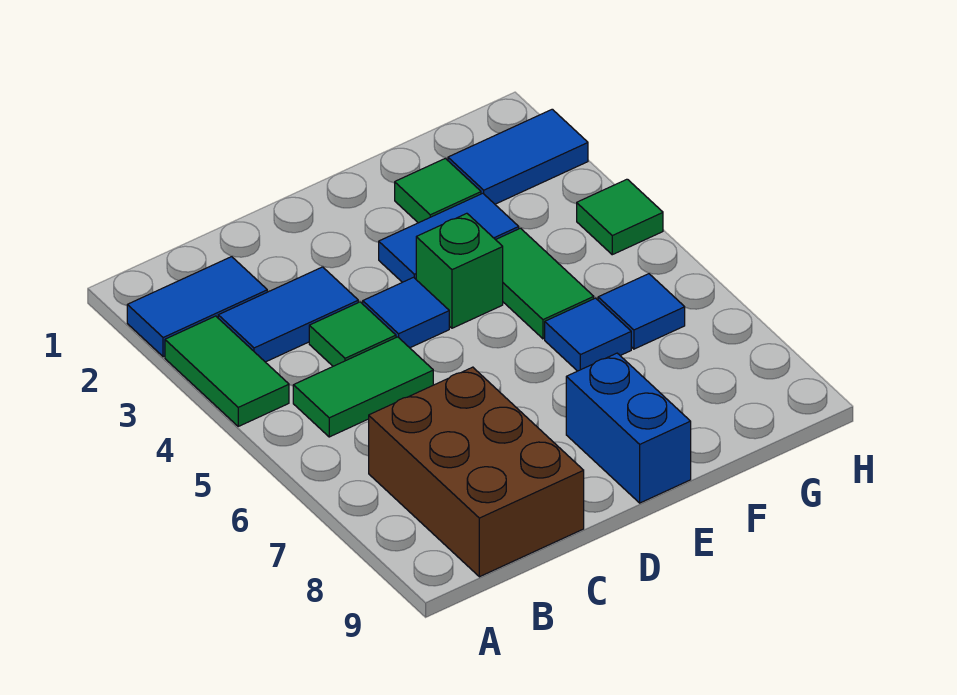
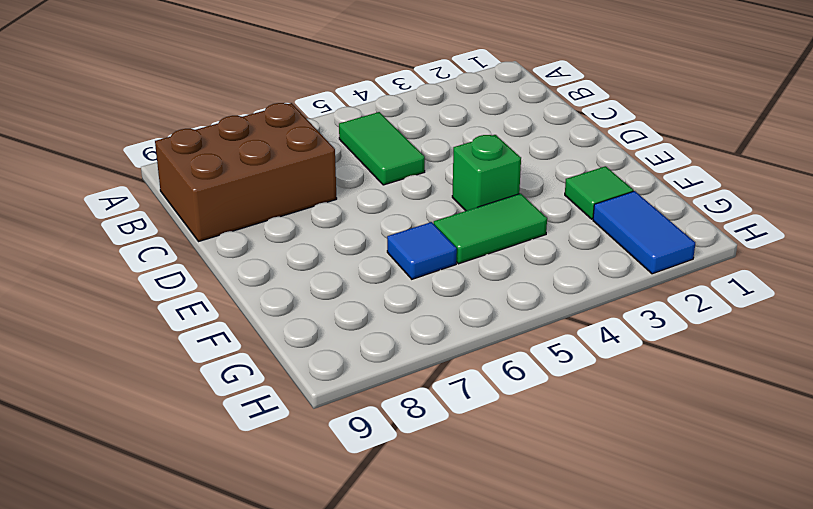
none -> blue tile A2:B2 level 1
none -> green tile A3:A4 level 1
none -> blue tile B3:C3 level 1

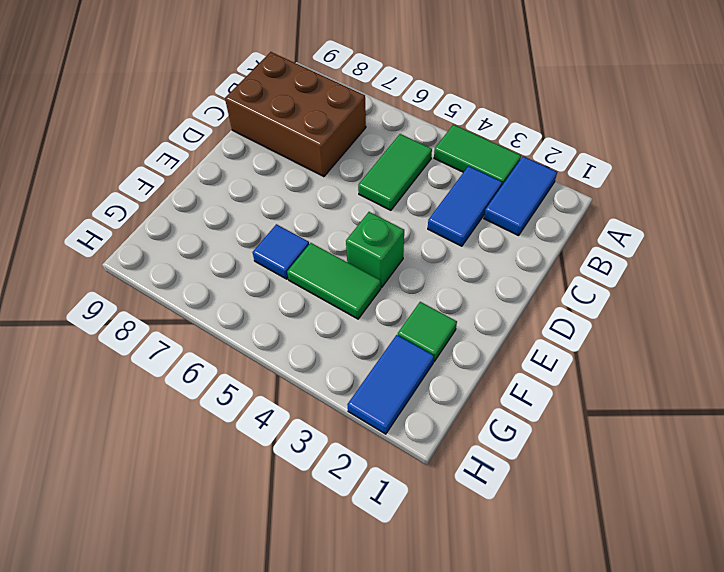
none -> green tile C4 level 1
none -> blue tile D4 level 1
none -> blue tile E3:F3 level 1

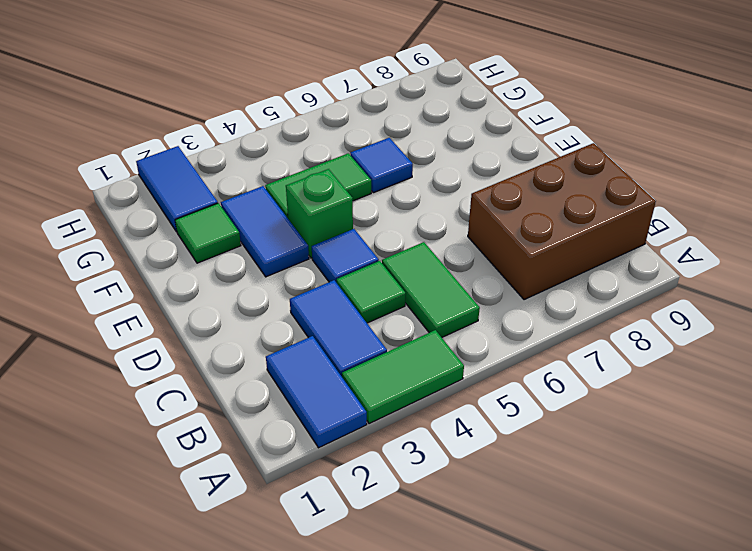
none -> blue brick E8:E9 level 1
none -> blue tile G6 level 1
none -> green tile H4 level 1

